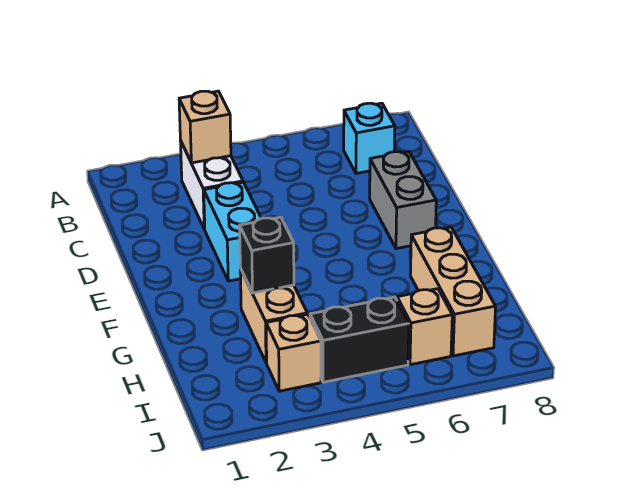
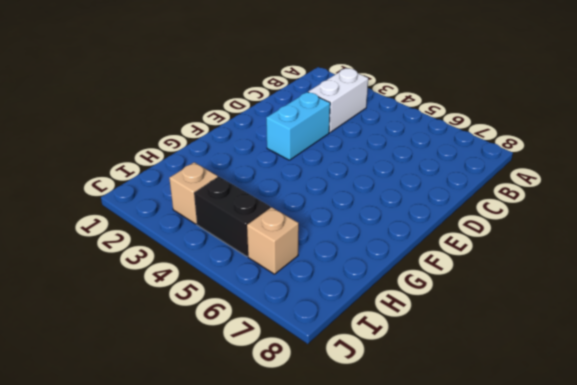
none -> cyan brick B7 level 1
none -> grey brick D7:E7 level 1

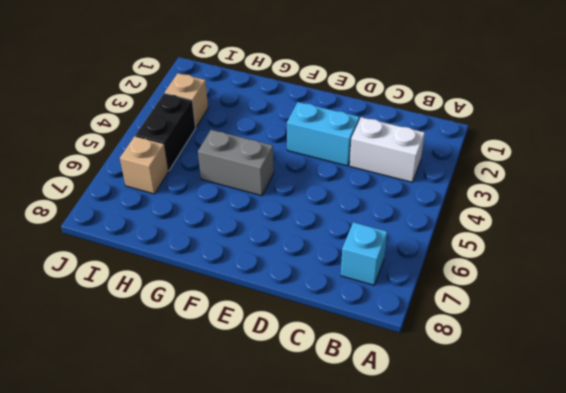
grey brick F5:G5 level 1 -> grey brick D7:E7 level 1
none -> tan brick G3:H3 level 1
none -> tan brick G7:I7 level 1

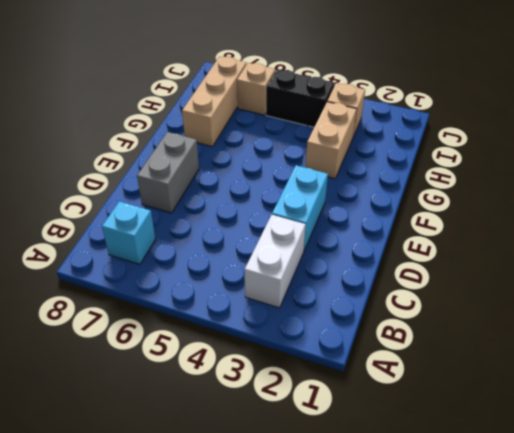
none -> tan brick B3 level 2
none -> black brick G3 level 2

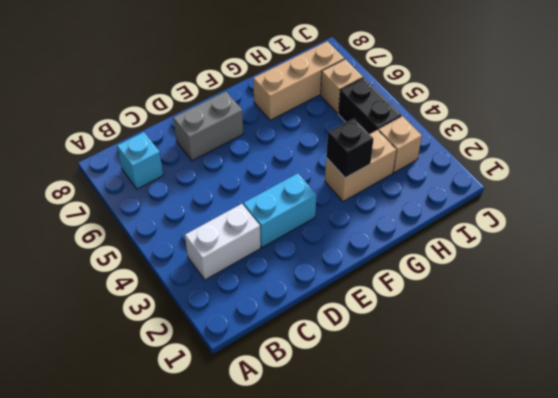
none -> tan brick B3 level 2

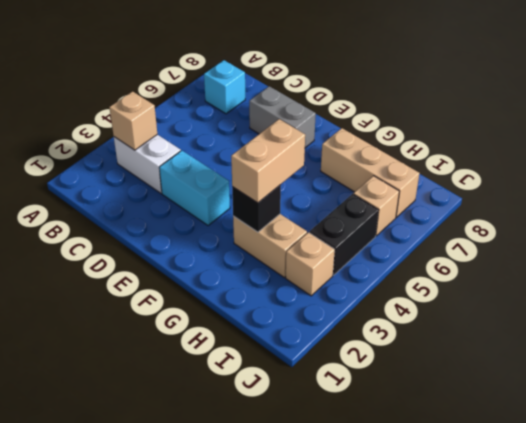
tan brick G3:G4 level 3 -> none

